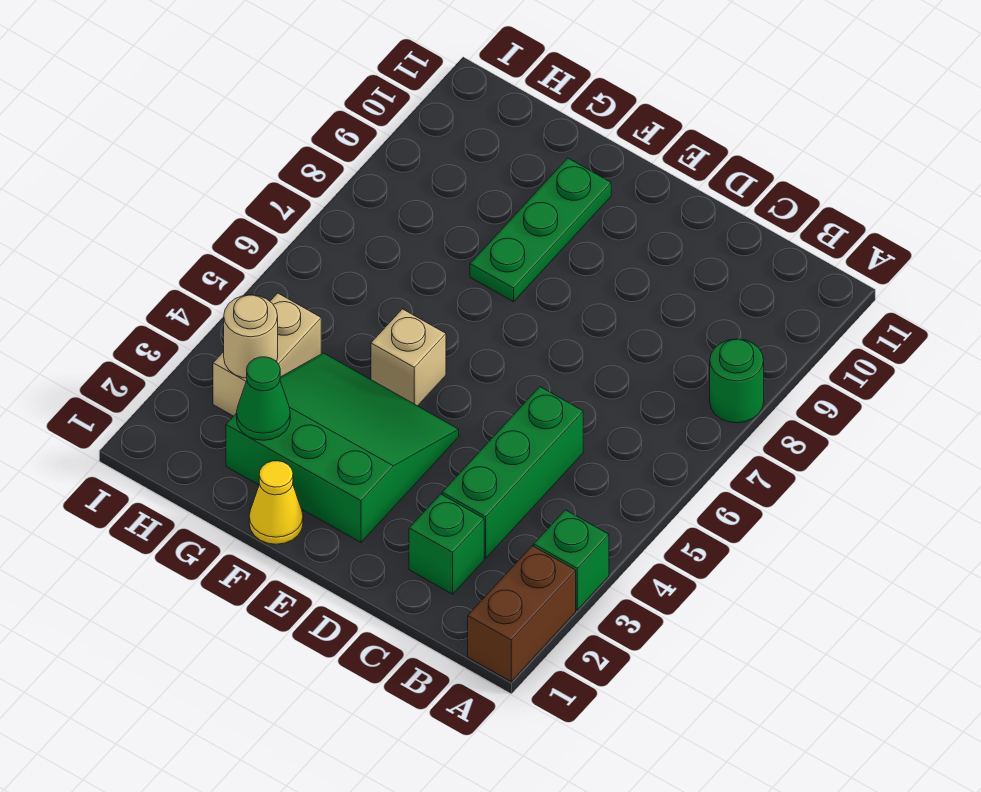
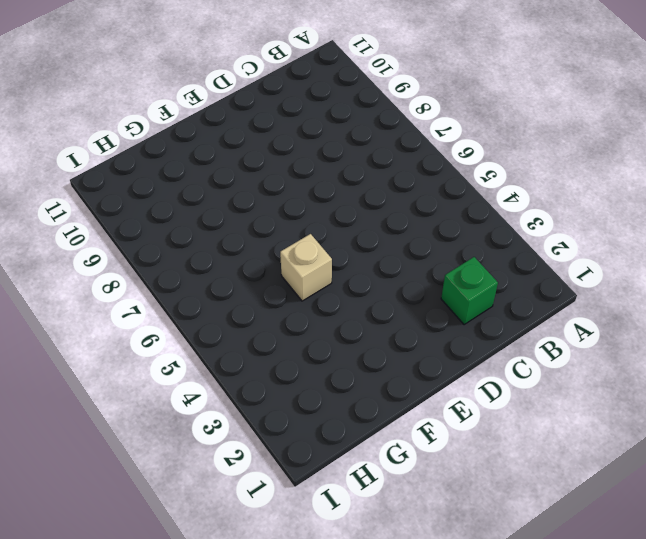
none -> brown brick A1:A2 level 1
none -> green brick A3 level 1
none -> green round brick A8 level 1

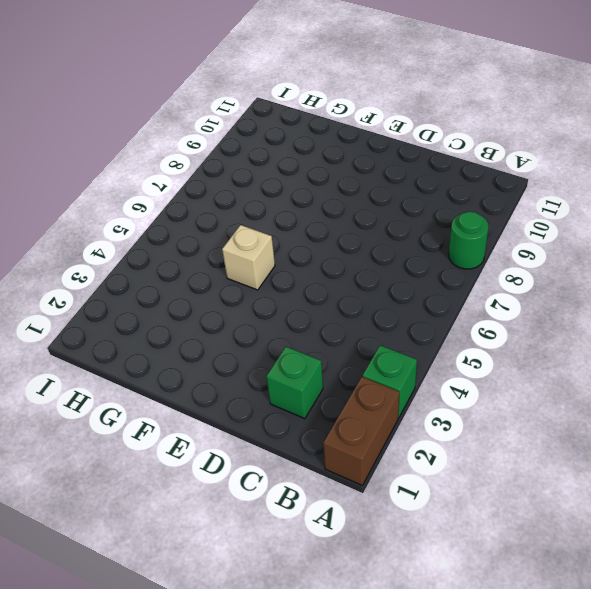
none -> green brick C3:C5 level 1
none -> green slope E2:G4 level 1 top 2
none -> yellow cone F1 level 1

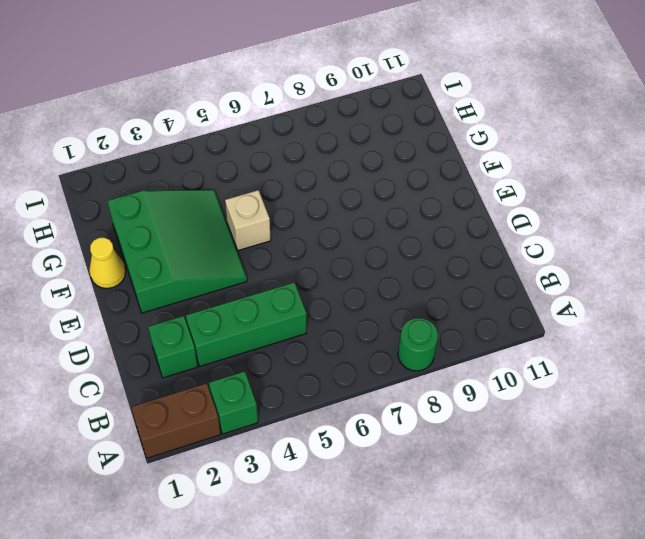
none -> green plate F8:F10 level 1
none -> tan brick H3:H4 level 1
none -> green cone G2 level 2

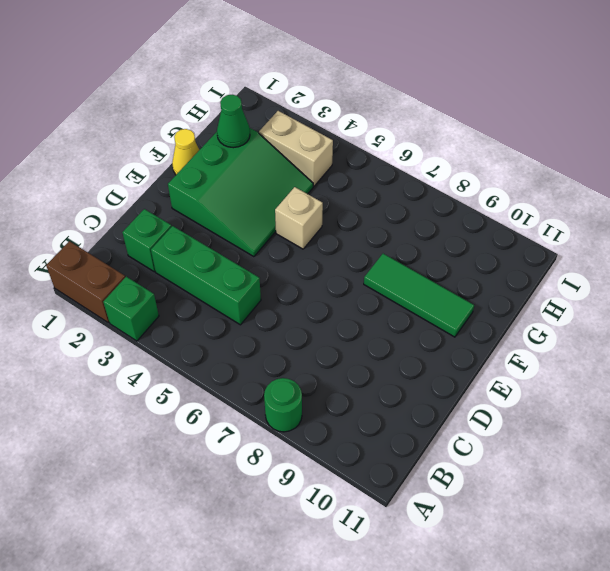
green tile F8:F10 level 1 -> green plate F8:F10 level 1
none -> tan round brick H3 level 2

